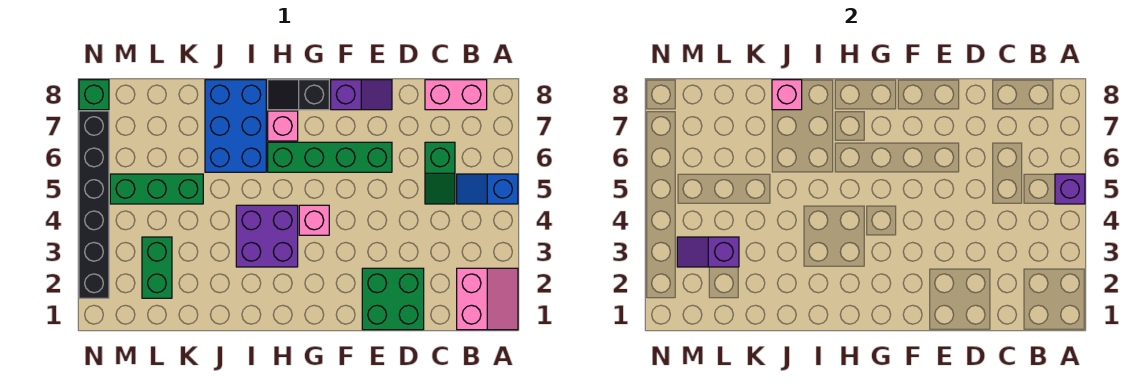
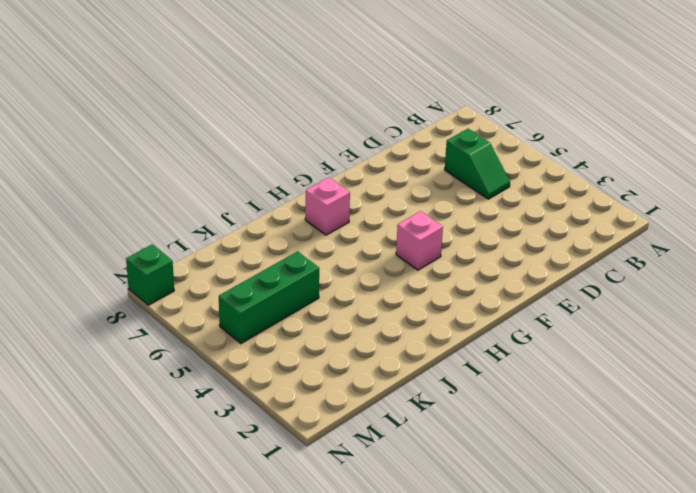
none -> pink slope A1:B2 level 1 top B
none -> blue slope A5:B5 level 1 top A
none -> pink brick B8:C8 level 1

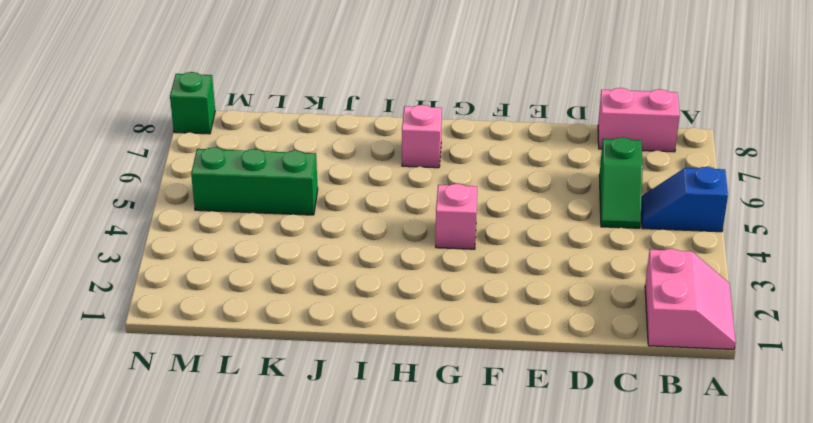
none -> green brick D1:E2 level 1
none -> green brick E6:H6 level 1
none -> purple slope E8:F8 level 1 top F

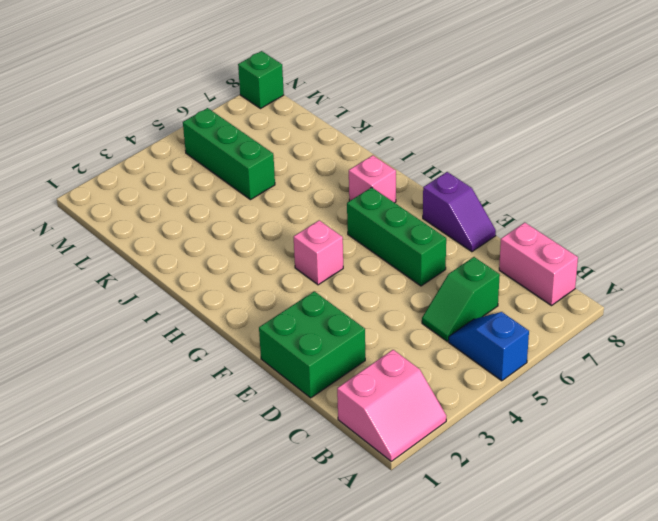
green brick E6:G6 level 1 -> green brick E6:H6 level 1
none -> black slope G8:H8 level 1 top G
none -> purple brick H3:I4 level 1
none -> blue brick I6:J8 level 1

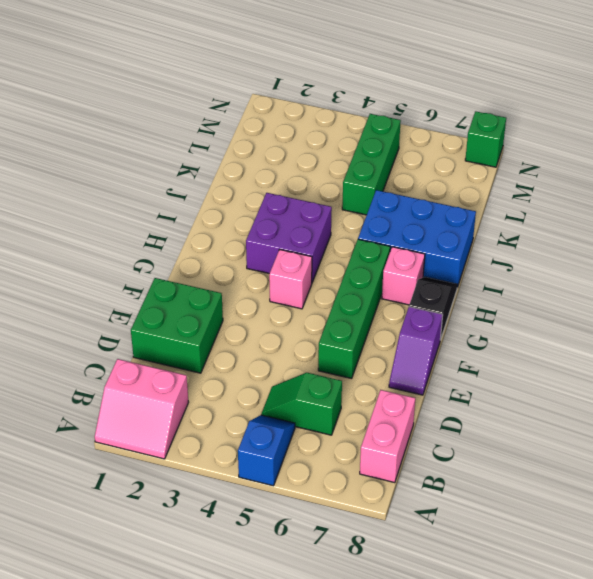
none -> green brick L2:L3 level 1
none -> black brick N2:N7 level 1
none -> purple brick A5 level 2

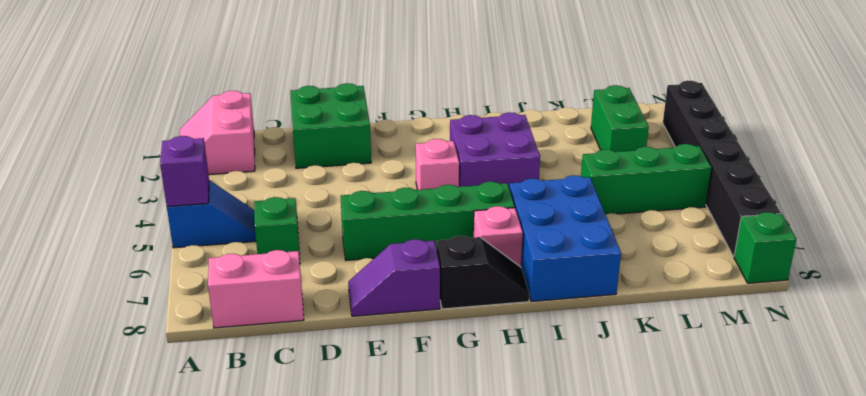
none -> pink brick J8 level 2
none -> purple slope L3:M3 level 2 top L

